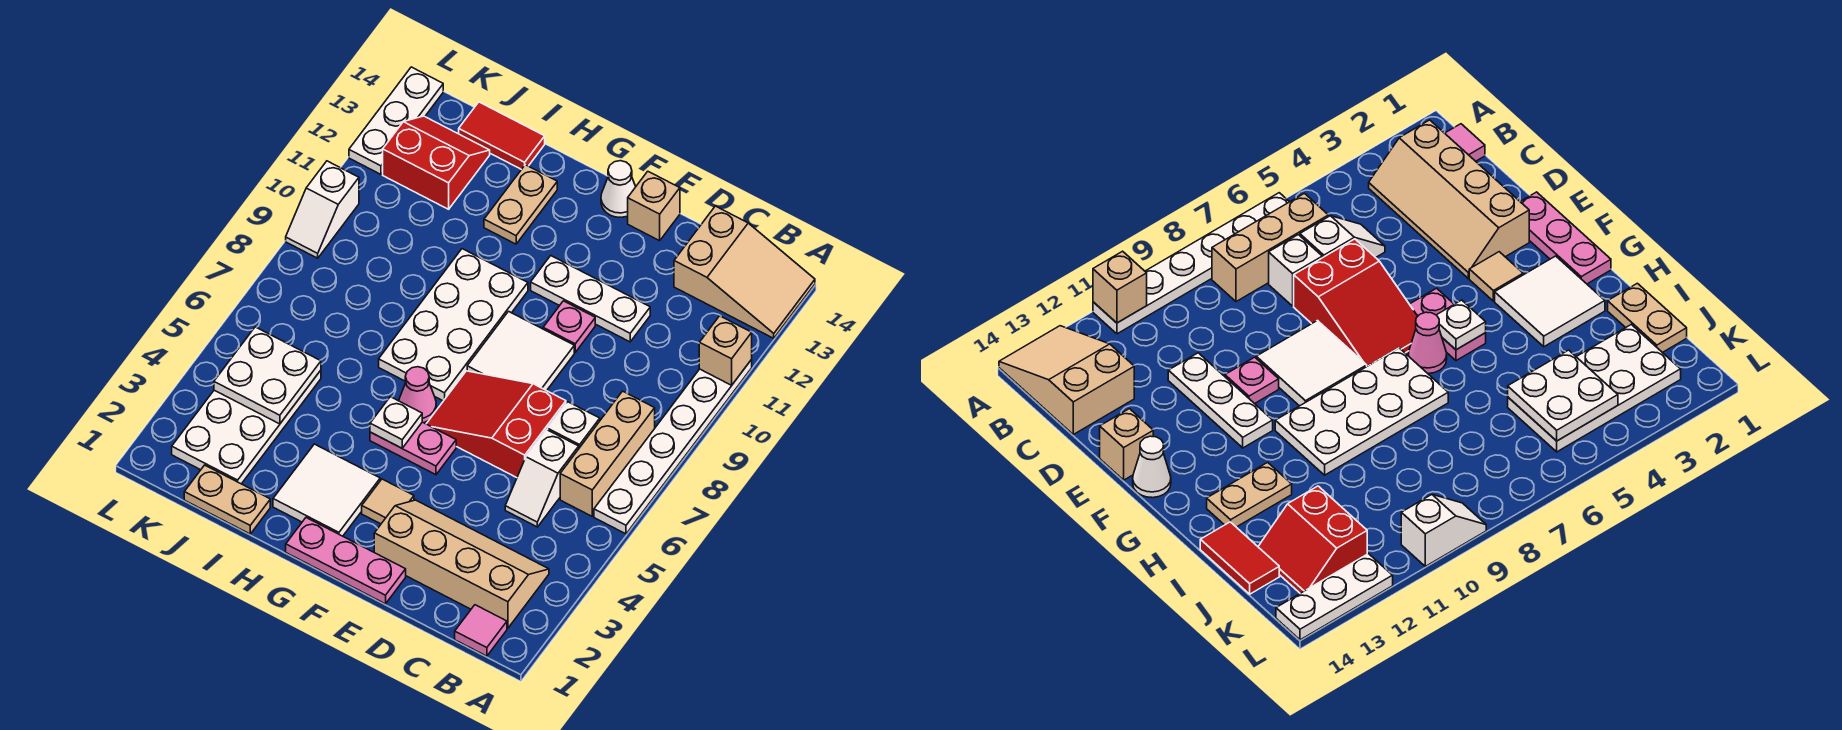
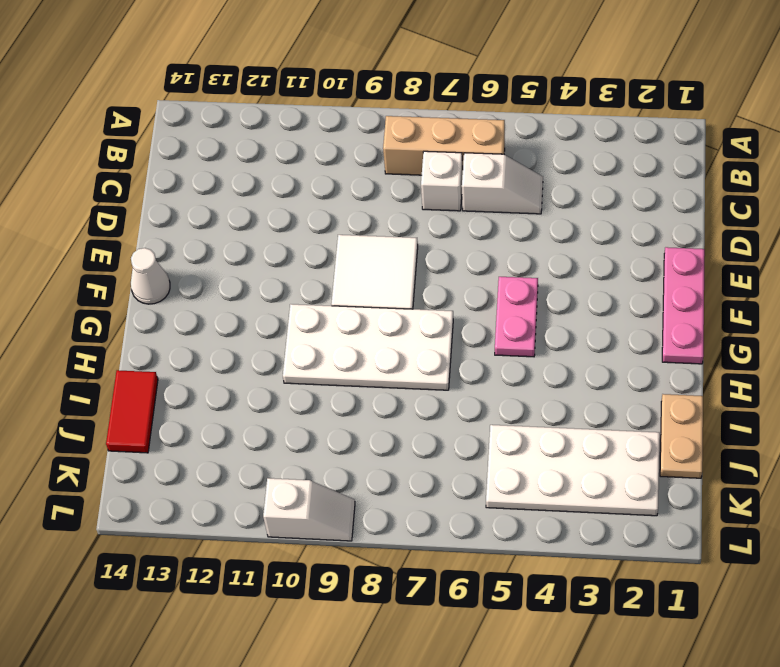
none -> white plate A6:A11 level 1
none -> tan slope A13:C14 level 1 top C
none -> pink tile B1 level 1

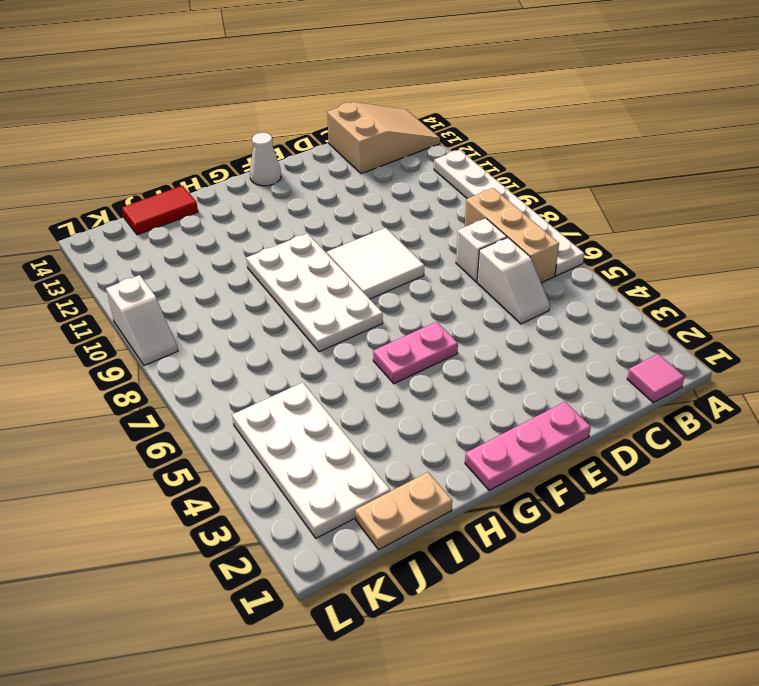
none -> tan slope B2:E3 level 1 top 2
none -> red slope D6:F7 level 1 top D
none -> white plate D11:F11 level 1

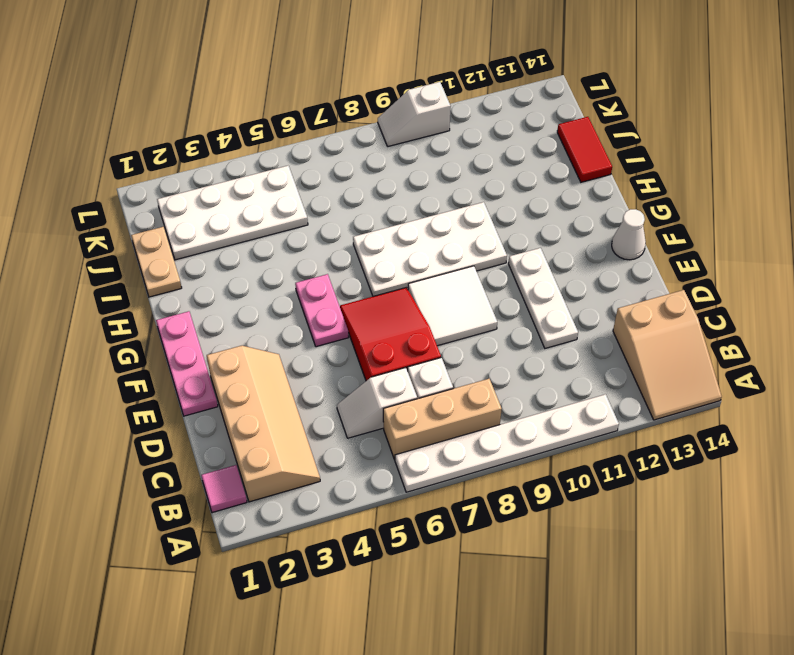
none -> pink plate E10 level 1
none -> tan brick E14 level 1
none -> tan tile F3 level 1

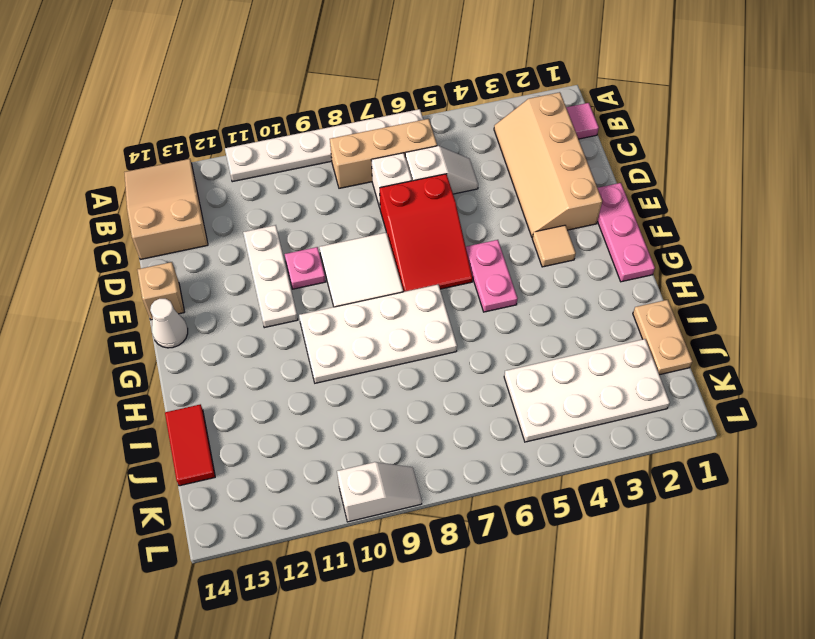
none -> white tile G2:H3 level 1
none -> pink cone G6 level 1
none -> tan plate H12:H13 level 1

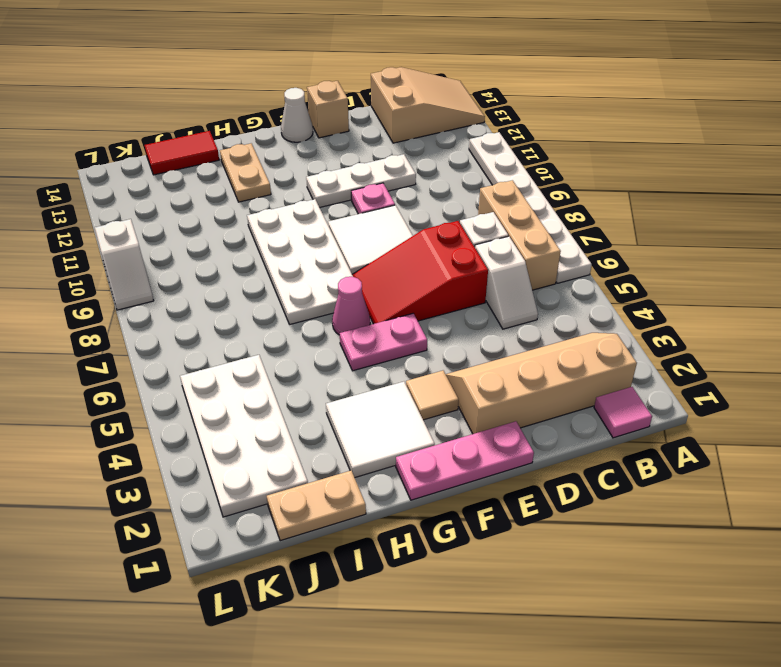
none -> red slope J12:K13 level 1 top 12
none -> white plate L12:L14 level 1
none -> tan brick A11 level 2

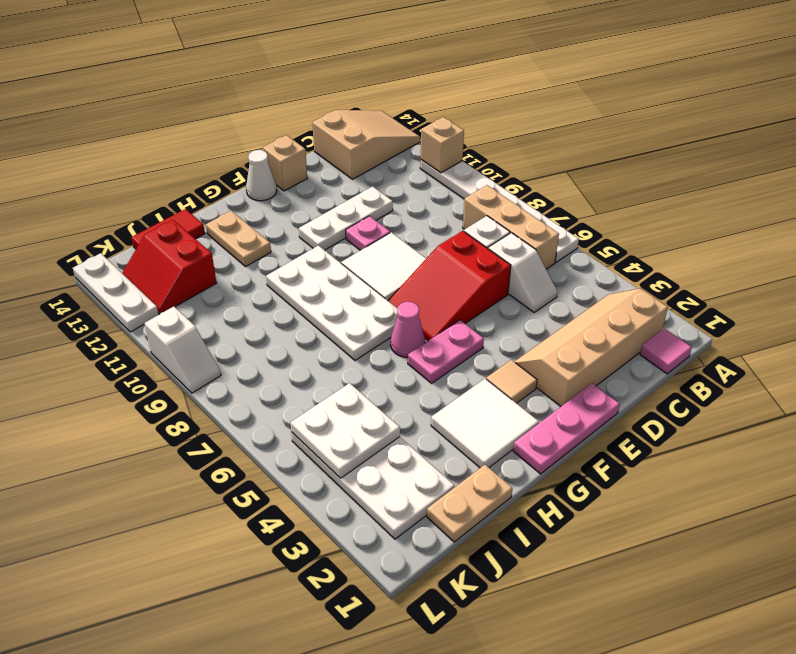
red slope J12:K13 level 1 top J -> red slope J12:K13 level 1 top 12
none -> white plate G5 level 2

